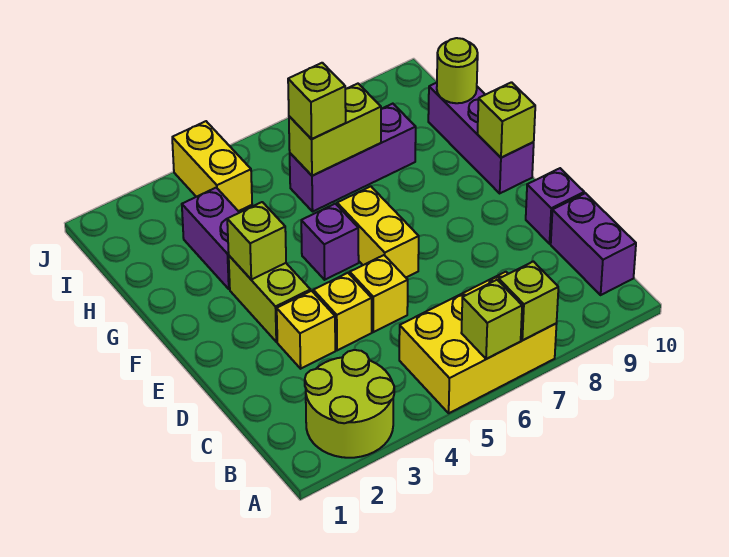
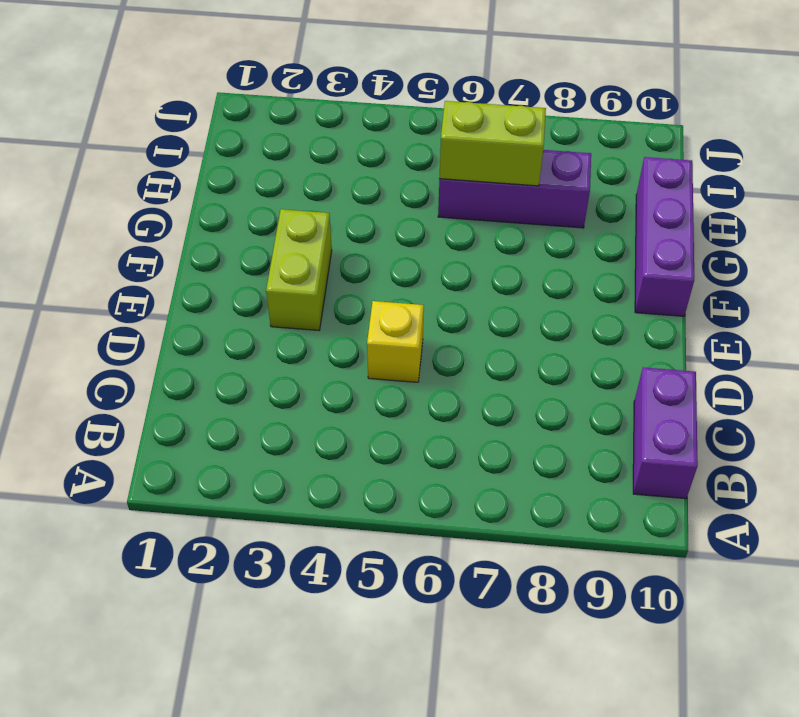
none -> lime round brick A2:B3 level 1
none -> yellow brick A5:B7 level 1
none -> yellow brick D3 level 1

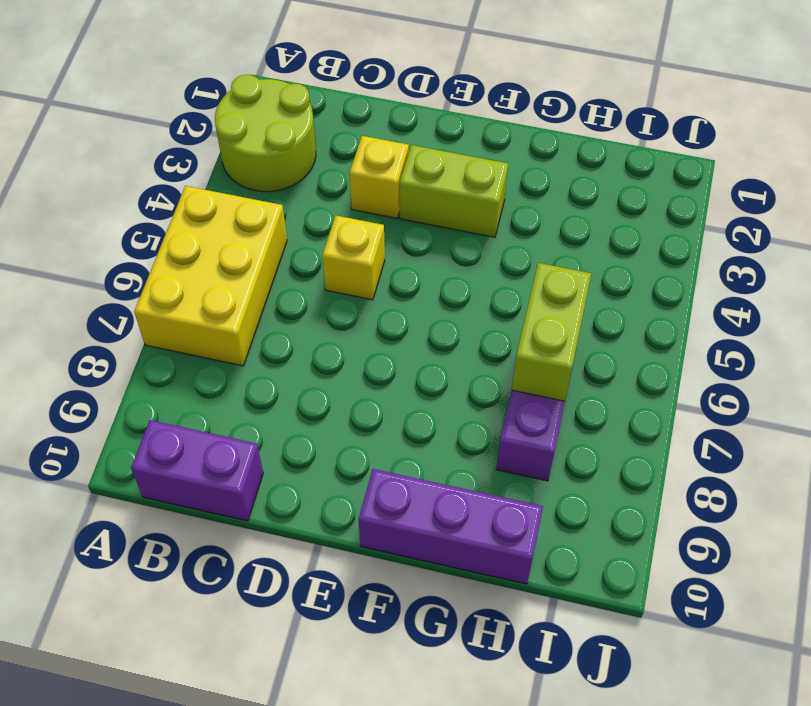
none -> yellow brick D4 level 1
none -> purple brick D10 level 1
none -> yellow brick E6:F6 level 1

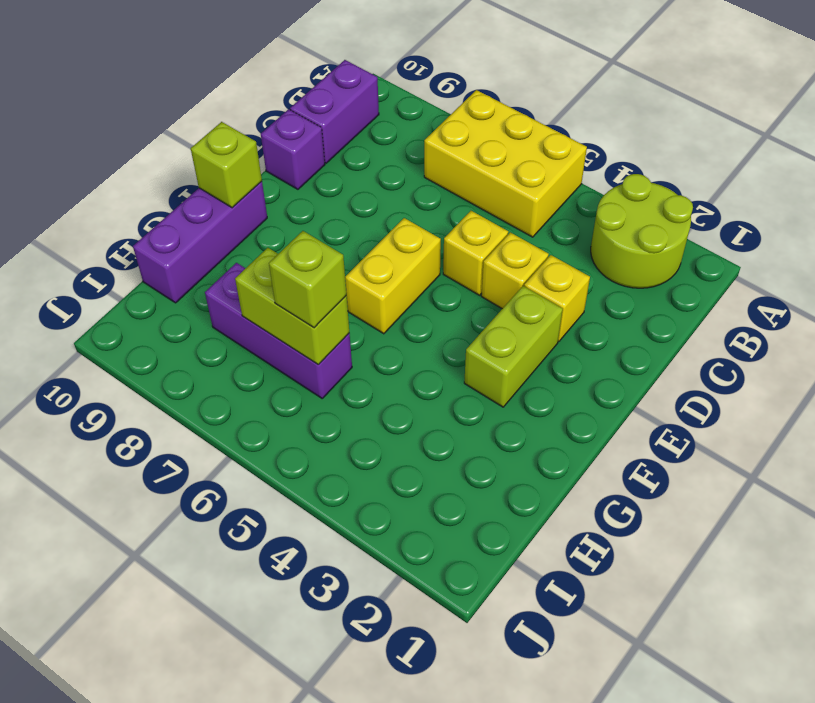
none -> purple brick F5 level 1
none -> purple brick G3:H3 level 1
none -> yellow brick I4:J4 level 1

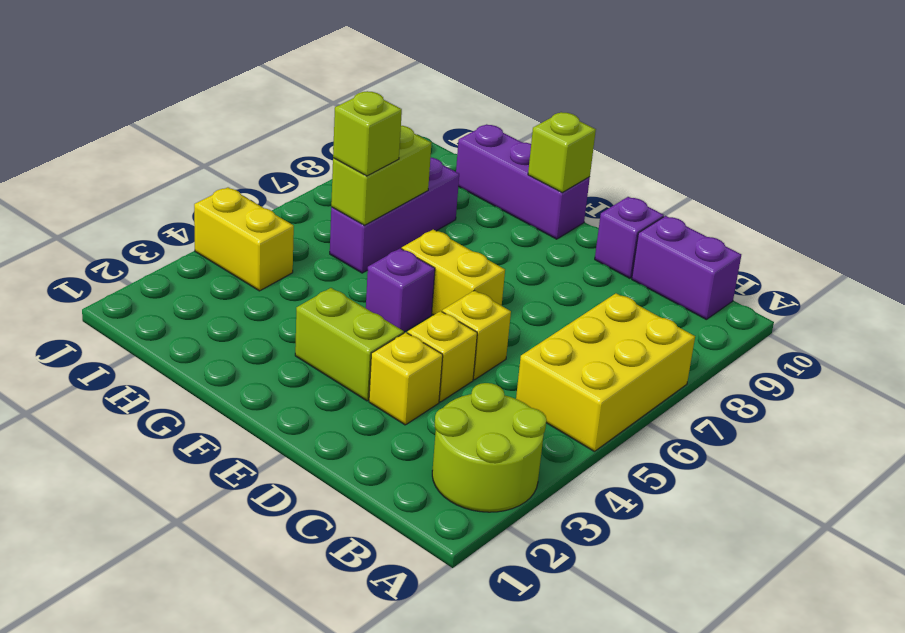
none -> purple brick G3:H3 level 1
none -> lime brick A6 level 2
none -> lime brick A7 level 2

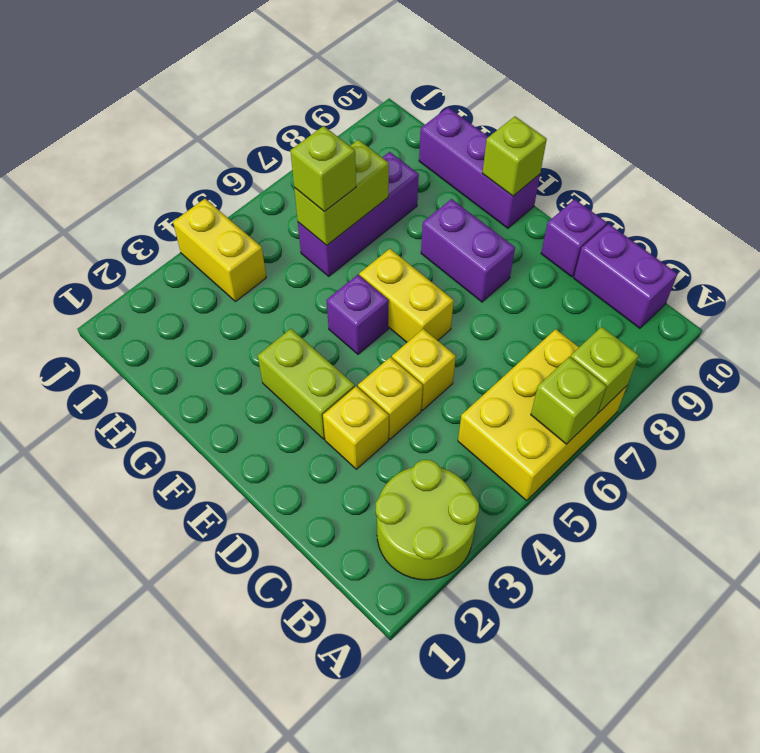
purple brick E8:F8 level 1 -> purple brick G3:H3 level 1
none -> lime brick F3 level 2
none -> lime round brick H10 level 2

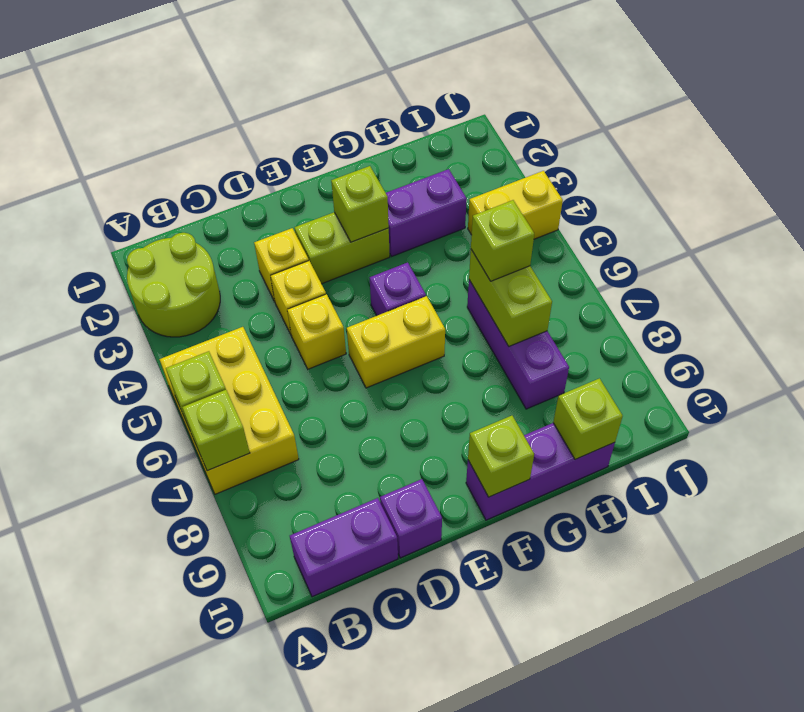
lime brick H10 level 2 -> lime round brick H10 level 2

